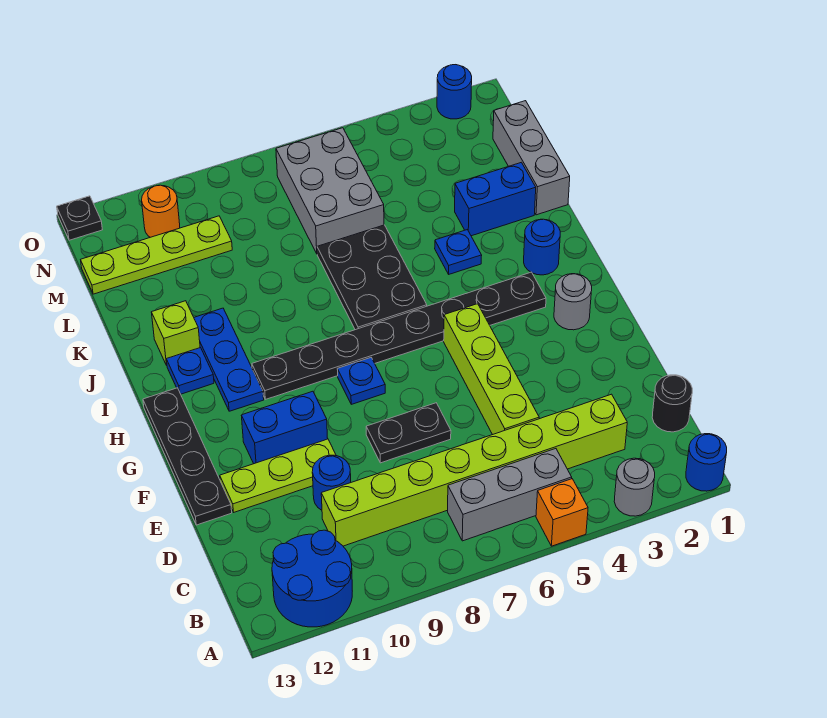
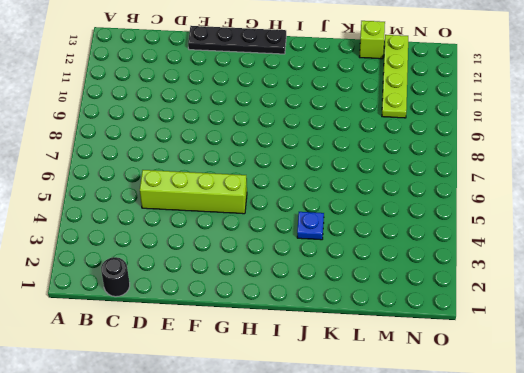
lime brick L13 level 1 -> lime brick J12 level 1
none -> blue round brick A1 level 1
none -> grey round brick A3 level 1
none -> orange brick A5 level 1

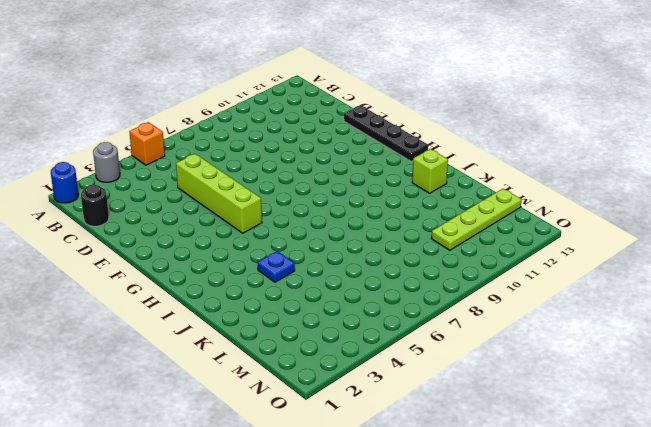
none -> blue round brick A11:B12 level 1
none -> grey brick B5:B7 level 1
none -> lime brick C3:C10 level 1

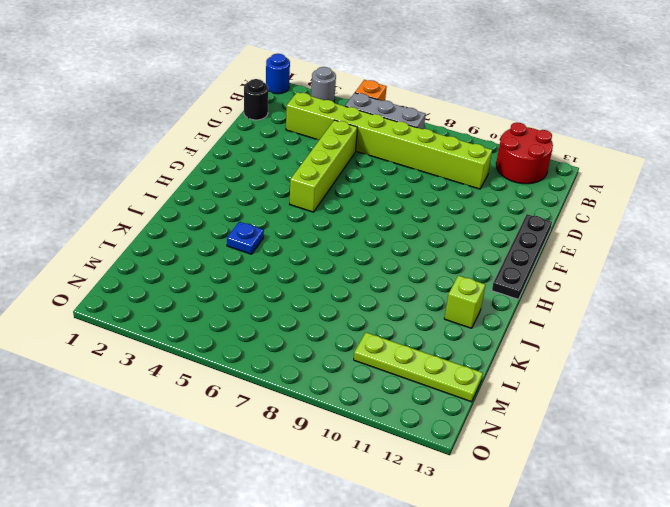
red round brick A11:B12 level 1 -> blue round brick A11:B12 level 1
none -> blue round brick D10 level 1
none -> black plate E7:E8 level 1
none -> lime plate E10:E12 level 1

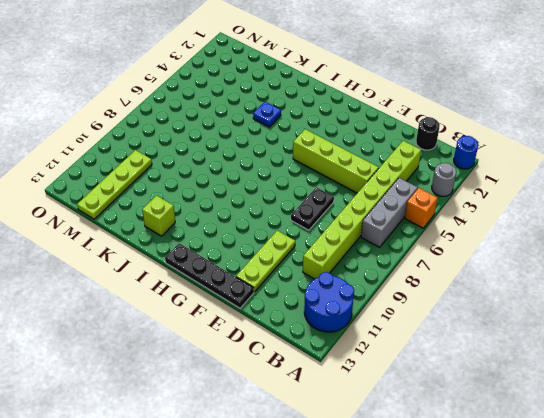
none -> blue round brick D10 level 1
none -> blue brick F10:F11 level 1
none -> grey round brick G2 level 1

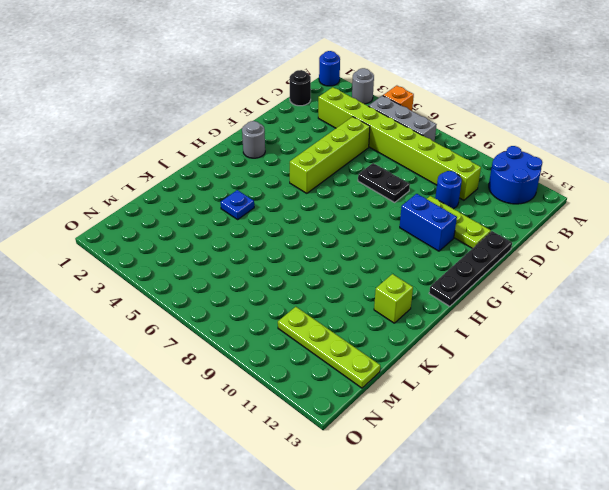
none -> blue plate G8 level 1
none -> black plate H3:H10 level 1
none -> blue plate H11:J11 level 1

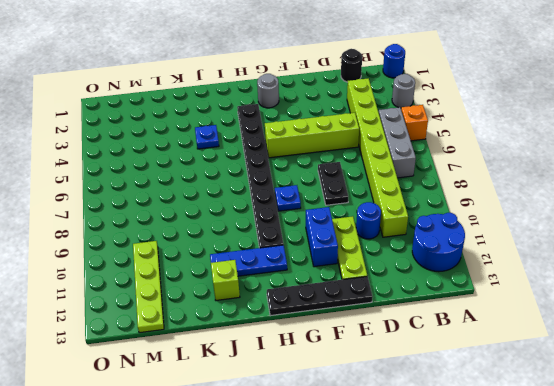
none -> blue round brick I2 level 1
none -> black plate I6:K7 level 1
none -> blue plate I12 level 1

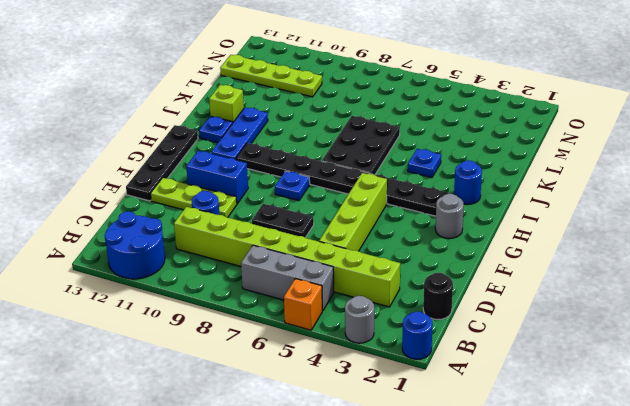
none -> grey brick K1:M1 level 1
none -> blue brick K2:K3 level 1
none -> grey brick L6:N7 level 1

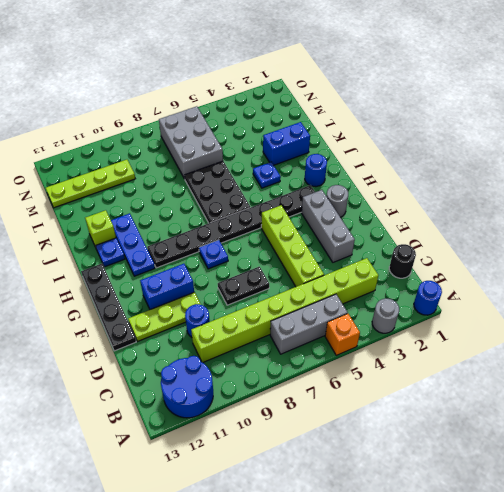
grey brick E3:G3 level 1 -> grey brick K1:M1 level 1
none -> orange round brick N11 level 1
none -> blue round brick O2 level 1
none -> black plate O13 level 1

